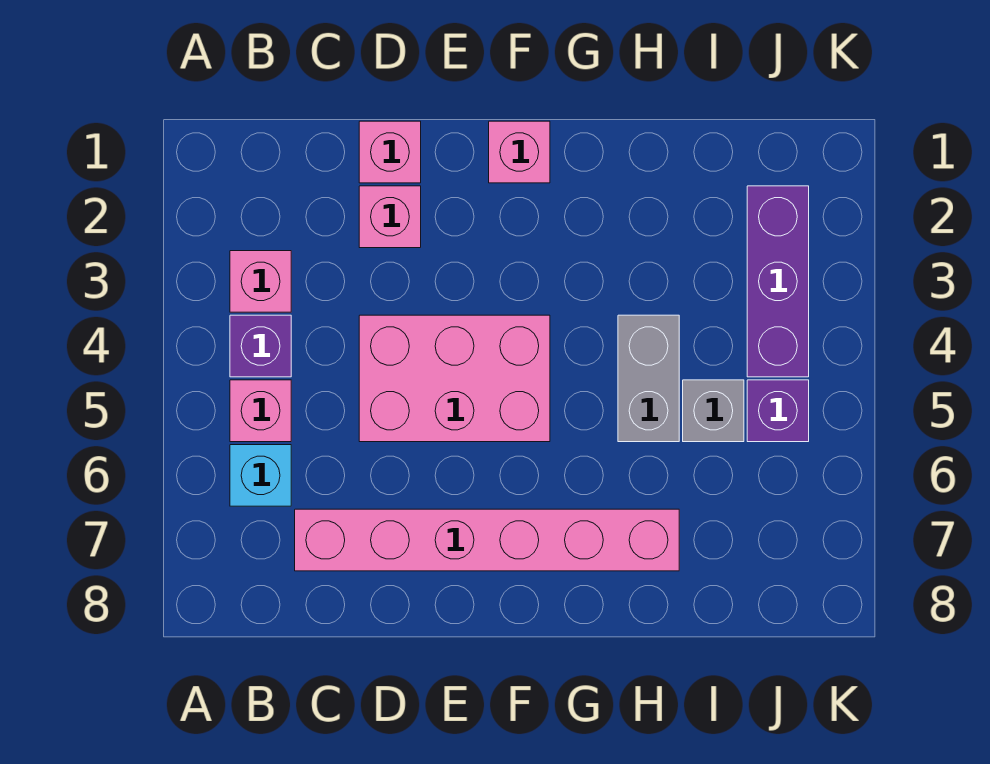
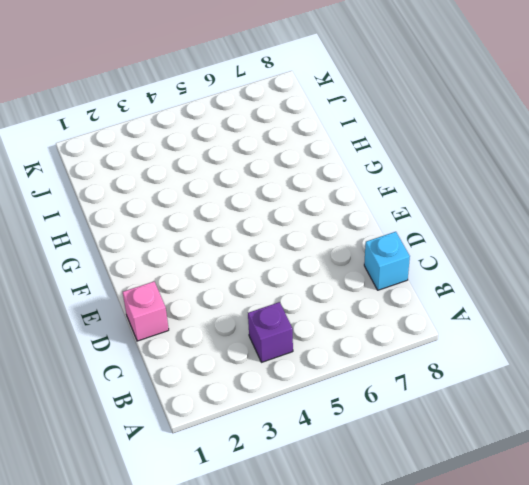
cyan brick C8 level 1 -> cyan brick B6 level 1
none -> pink brick B3 level 1
none -> pink brick B5 level 1
none -> pink brick C7:H7 level 1

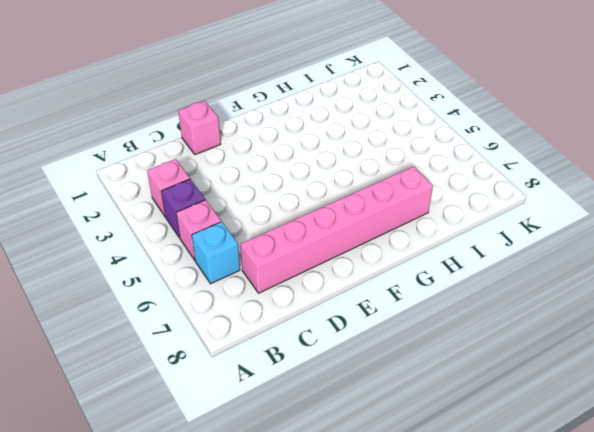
none -> pink brick D2 level 1
none -> pink brick D4:F5 level 1
none -> pink brick F1 level 1

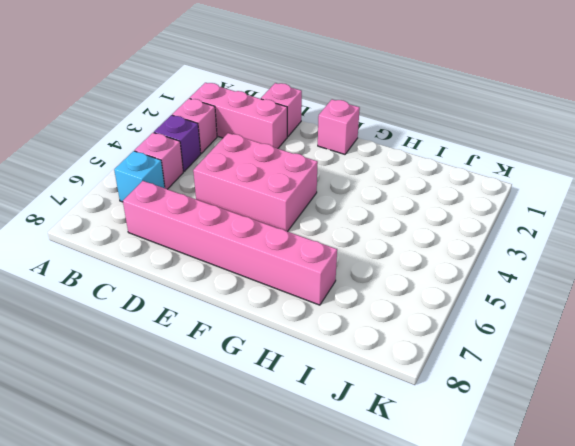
pink brick B2:D2 level 1 -> pink brick D2 level 1
none -> grey brick H4:H5 level 1
none -> grey brick I5 level 1
none -> purple brick J2:J4 level 1

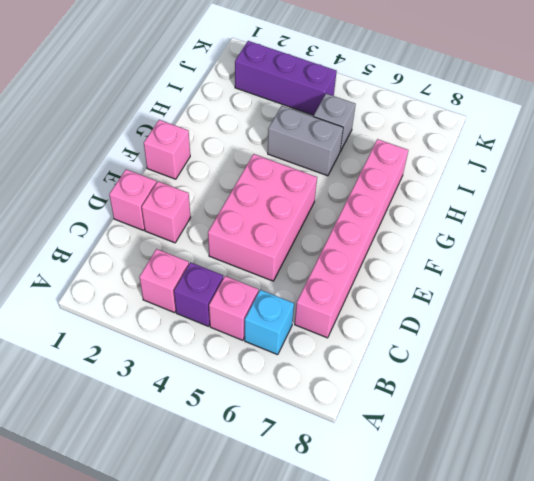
none -> purple brick J5 level 1

